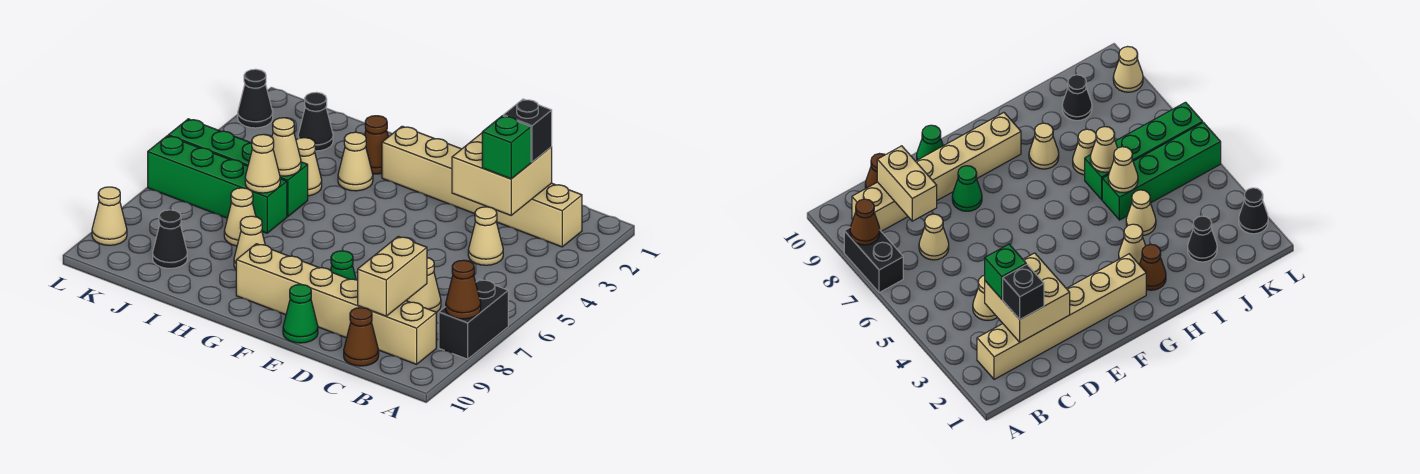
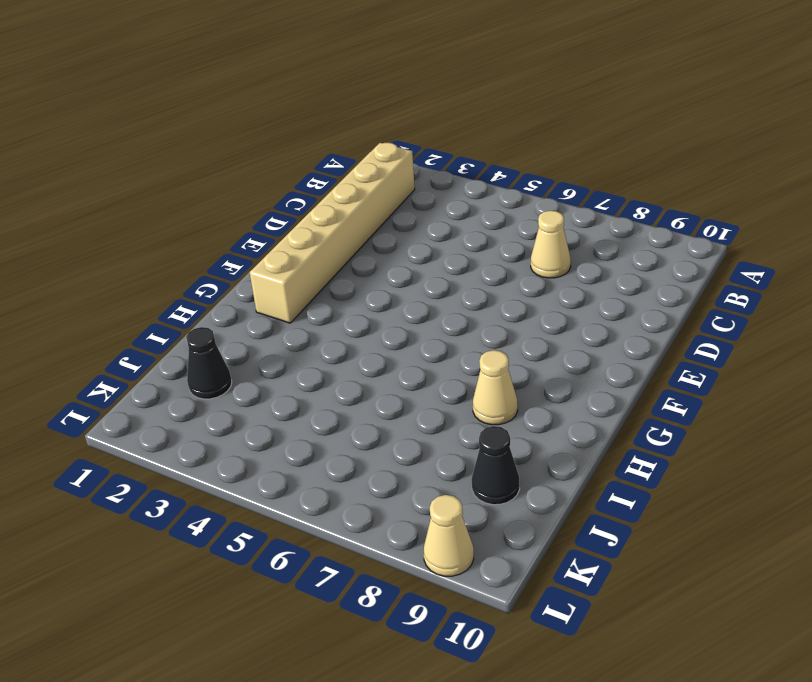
none -> black brick A7:A8 level 1
none -> tan brick B9:G9 level 1
none -> tan cone C4 level 1

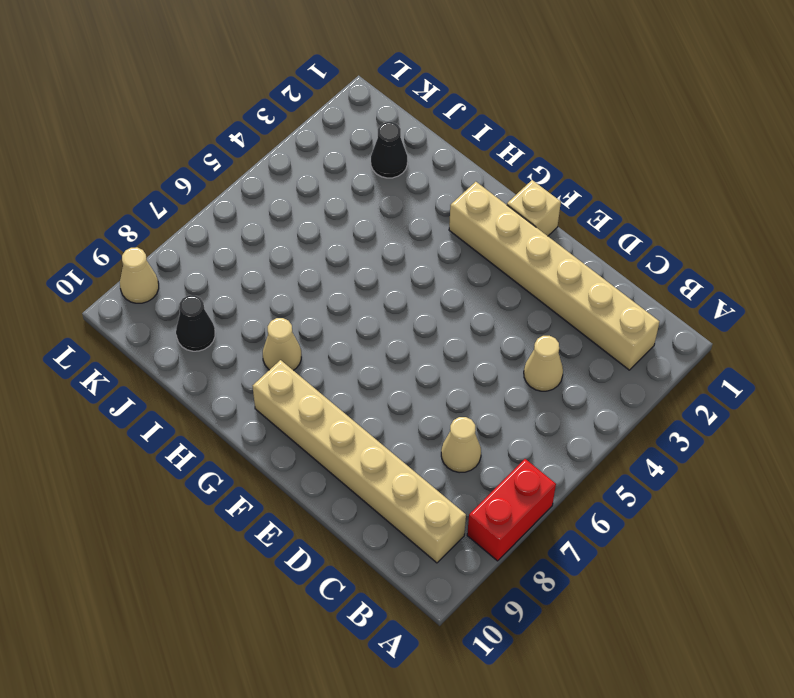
red brick A7:A8 level 1 -> black brick A7:A8 level 1
tan brick F1 level 1 -> none
none -> brown cone C10 level 1
none -> green cone E8 level 1
none -> green cone E10 level 1

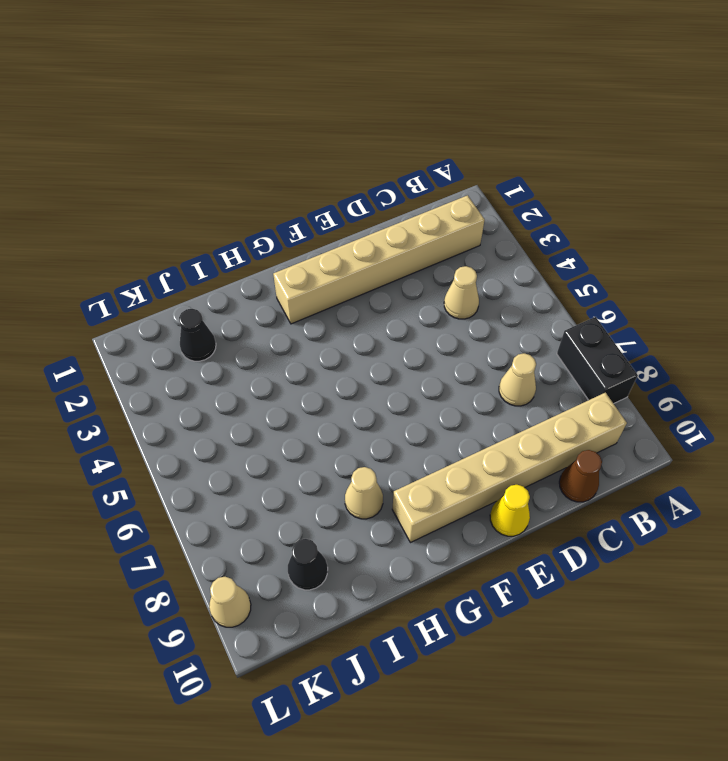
yellow cone E10 level 1 -> green cone E10 level 1
none -> green cone E8 level 1
none -> brown cone H2 level 1
none -> tan cone H3 level 1

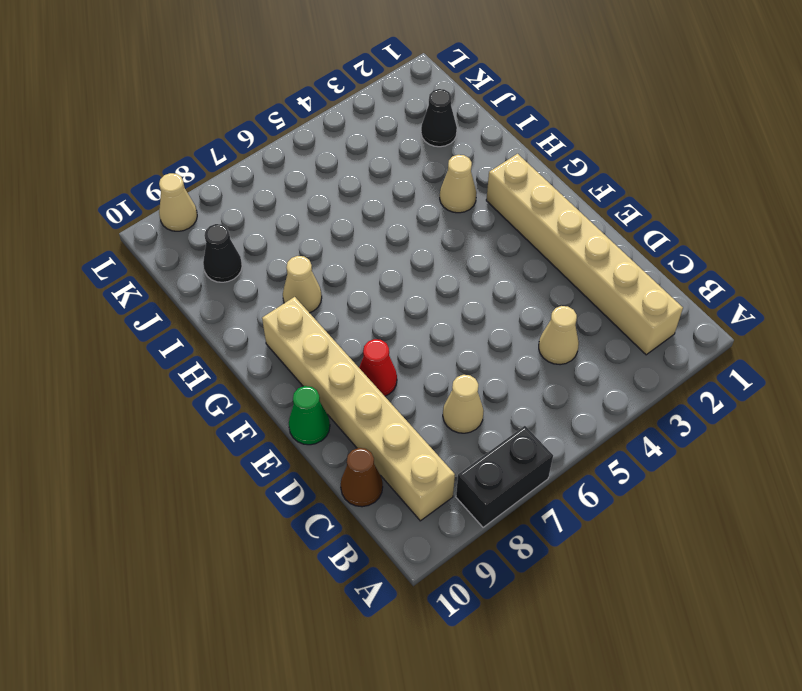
red cone E8 level 1 -> green cone E8 level 1
none -> brown cone H2 level 1
none -> tan cone I4 level 1
none -> green brick I5:L5 level 1

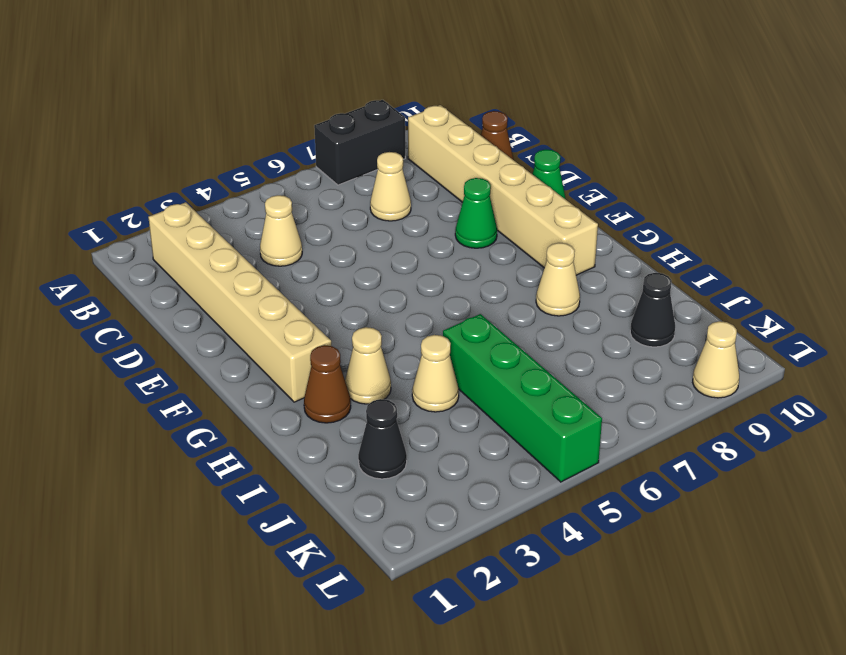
none -> green brick I6:L6 level 1
none -> tan cone I7 level 1
none -> black cone L2 level 1

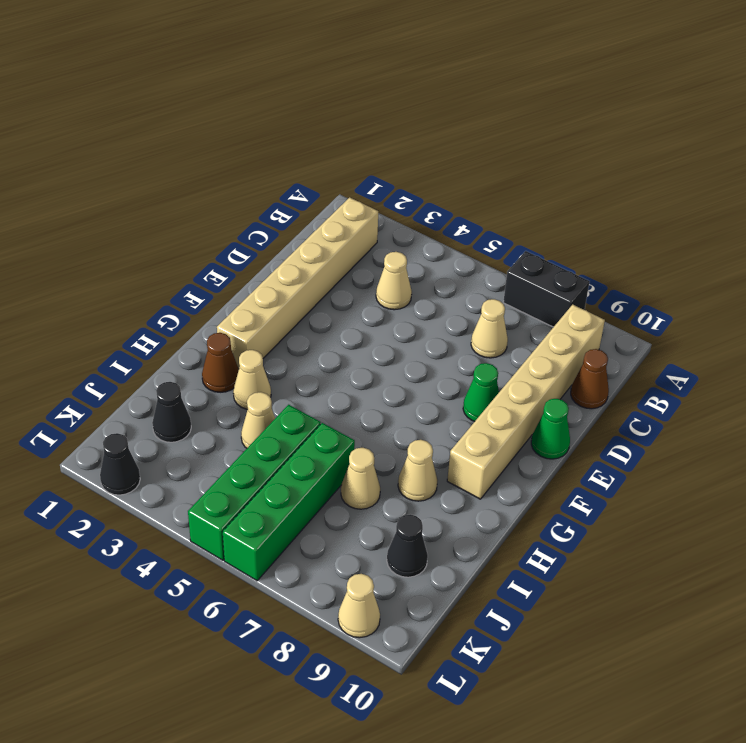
none -> brown cone A8 level 2
none -> tan brick C2:D3 level 2
none -> tan brick C8:C9 level 2

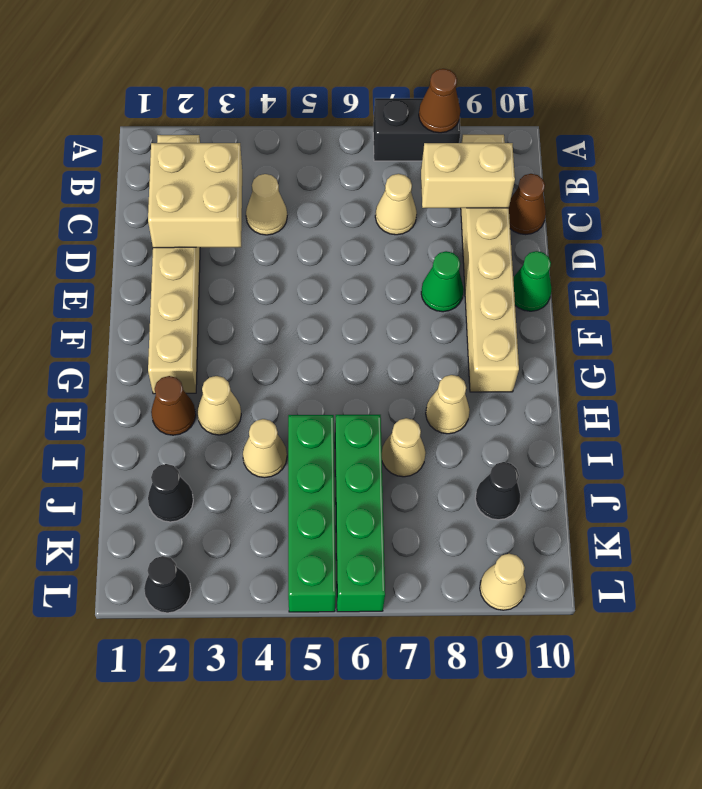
none -> tan cone I5 level 2
none -> tan cone I6 level 2
none -> black brick C2 level 3

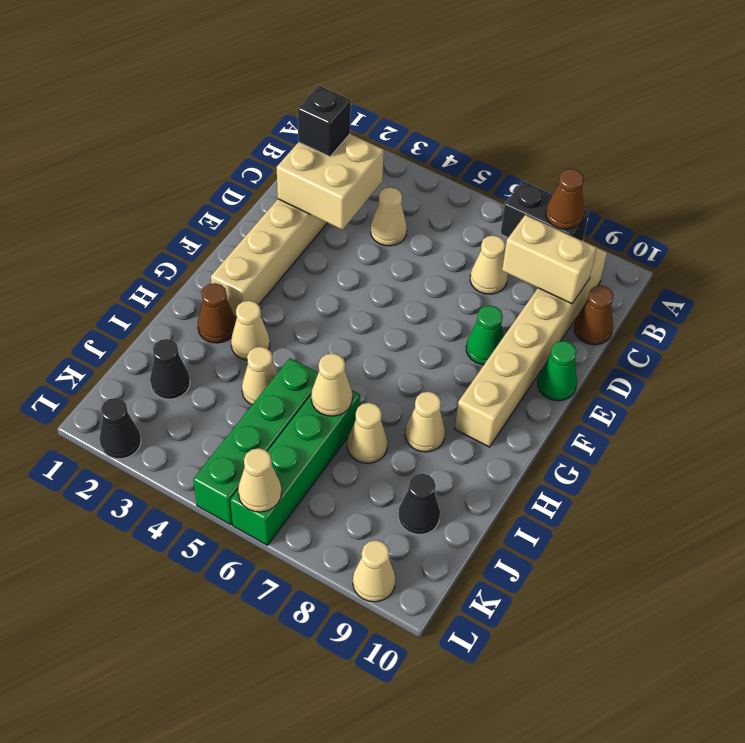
tan cone L6 level 2 -> tan cone I5 level 2
none -> green brick C3 level 3

